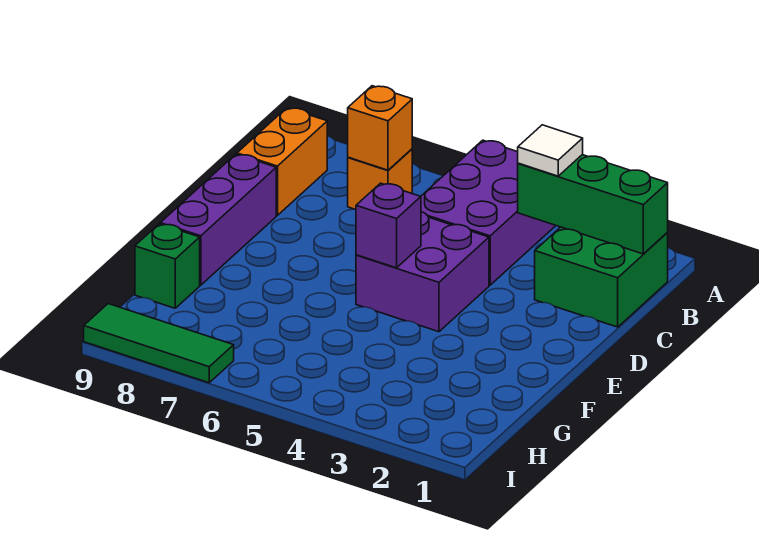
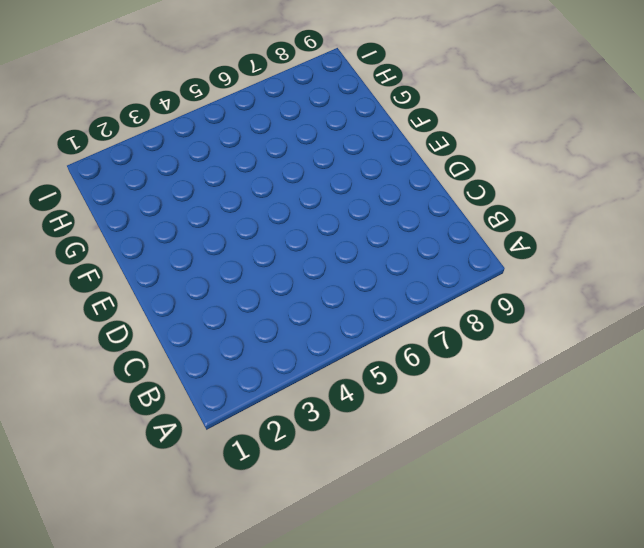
none -> purple brick A4:C5 level 1
none -> green brick B1:C2 level 1
none -> orange brick B7 level 1

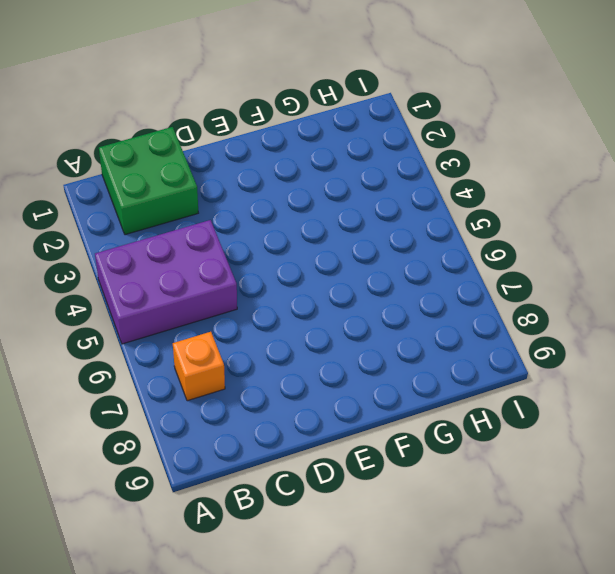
none -> orange brick B9:C9 level 1
none -> purple brick D4:E5 level 1
none -> purple brick D9:F9 level 1

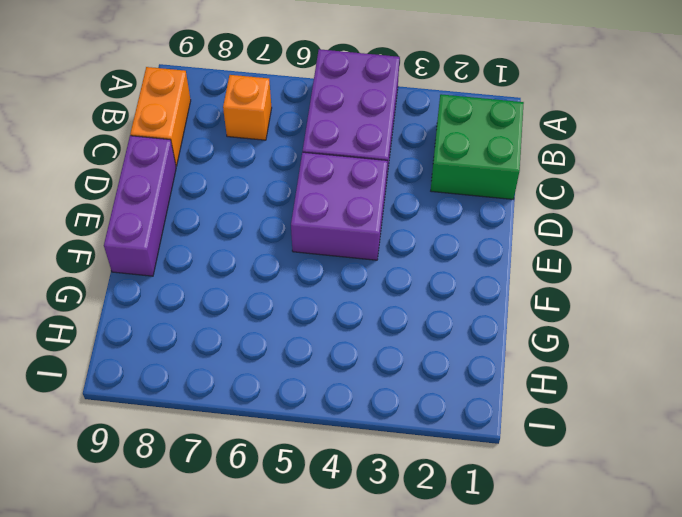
none -> green brick G9 level 1
none -> green tile I7:I9 level 1
none -> green brick B1:B3 level 2

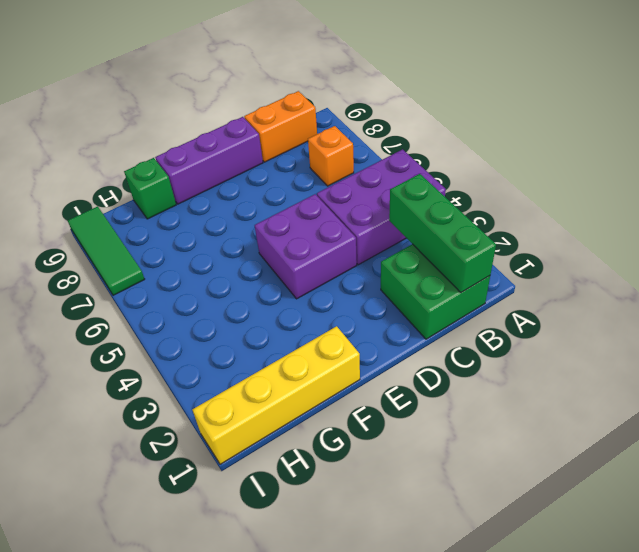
yellow brick F1:I1 level 1 -> none
none -> orange brick B7 level 2
none -> purple brick E5 level 2
none -> white tile B3 level 3

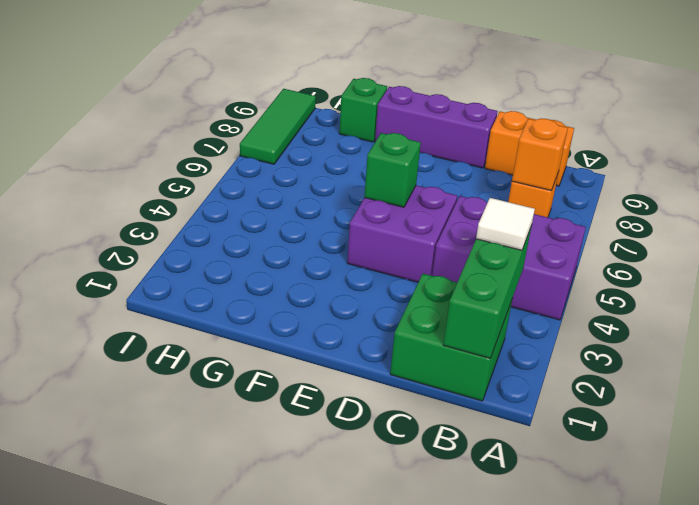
green brick E5 level 2 -> purple brick E5 level 2

